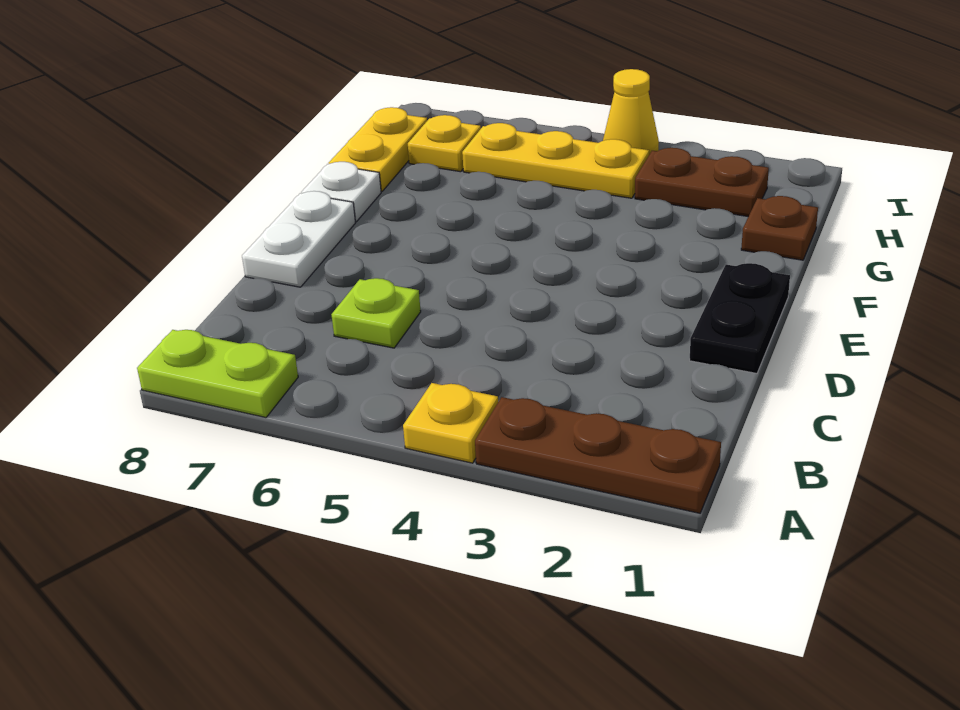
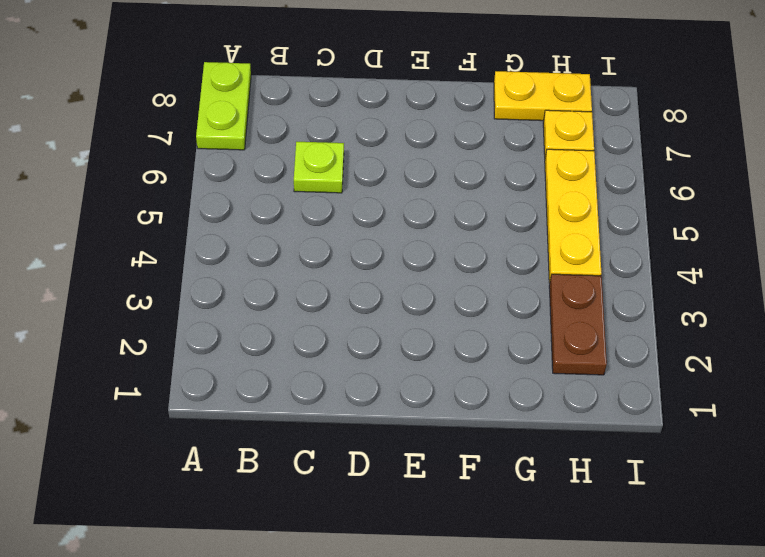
none -> brown plate A1:A3 level 1
none -> yellow plate A4 level 1
none -> black plate D1:E1 level 1

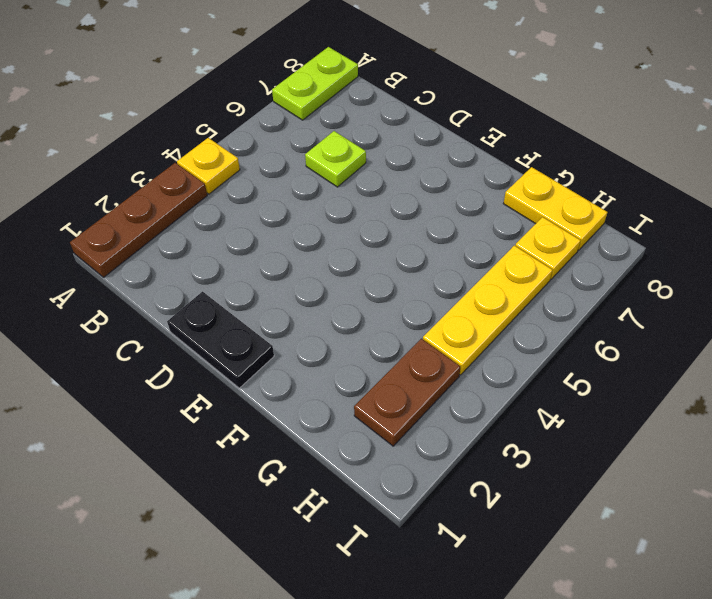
none -> white plate D8:E8 level 1
none -> white plate F8 level 1
none -> brown plate G1 level 1

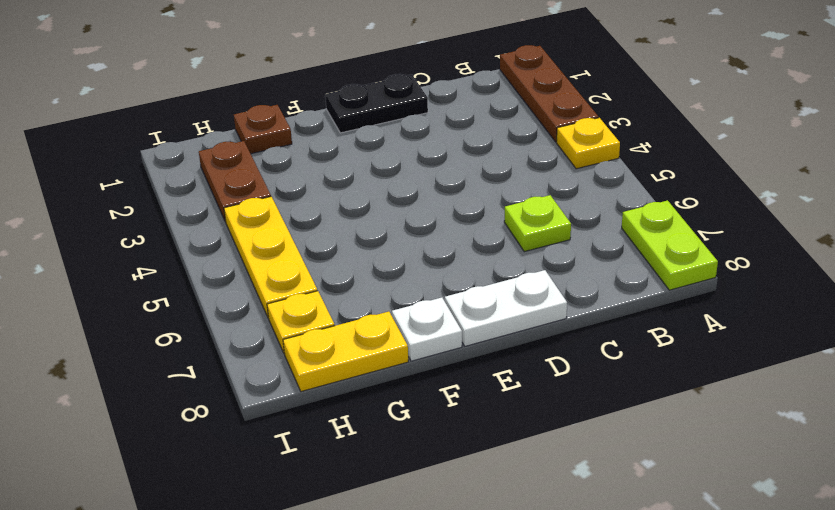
none -> yellow cone I4 level 1

